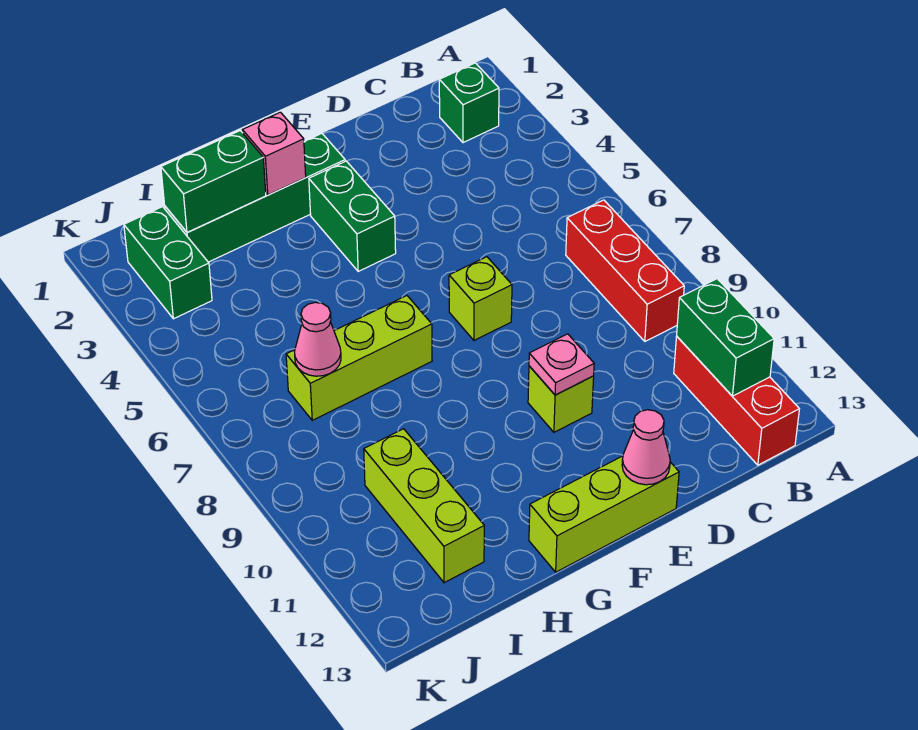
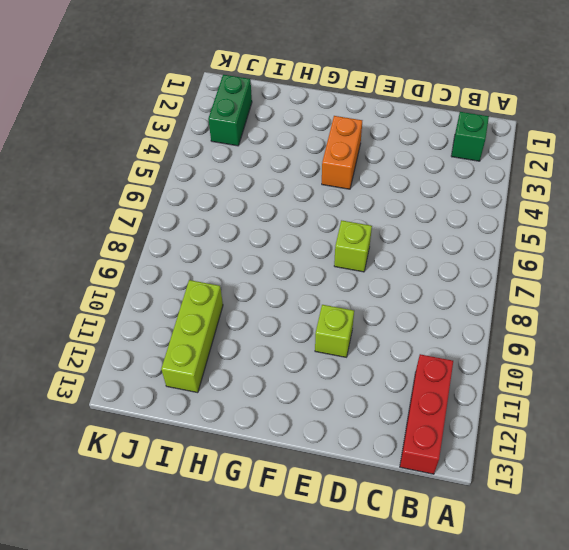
orange brick F3:F4 level 1 -> green brick F3:F4 level 1
none -> red brick B7:B9 level 1
none -> lime brick E13:G13 level 1
none -> green brick F2:I2 level 1

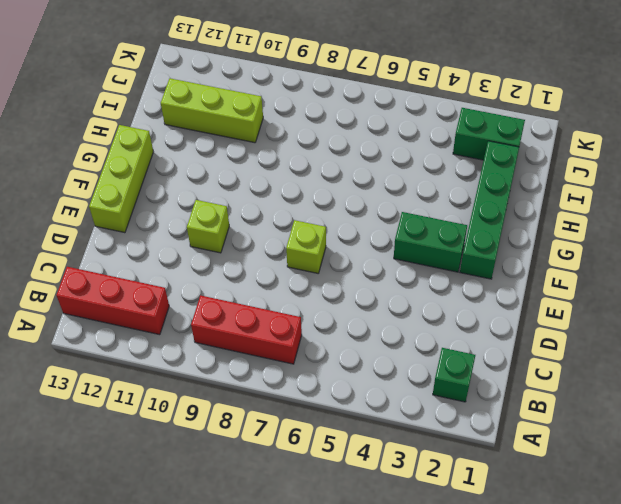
none -> lime brick G7:I7 level 1
none -> green brick B11:B12 level 2
none -> pink plate E10 level 2

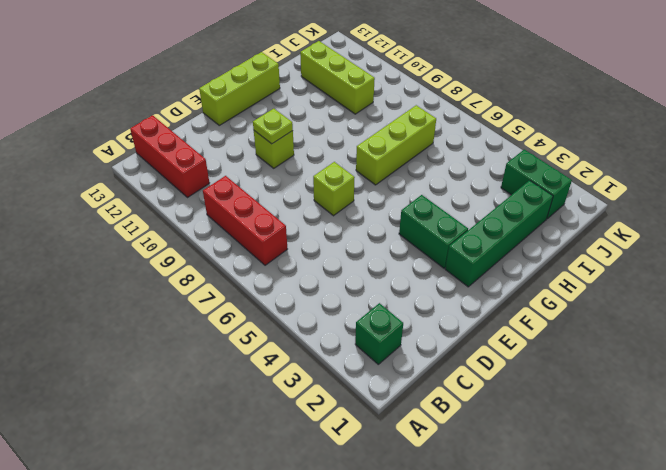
lime plate E10 level 2 -> pink plate E10 level 2
none -> green brick B11:B12 level 2
none -> pink cone E13 level 2
none -> pink brick G2 level 2

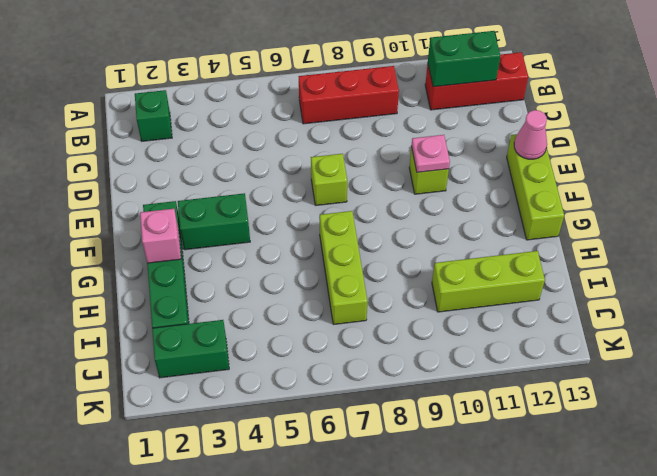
none -> green brick H2:I2 level 2
none -> pink cone I7 level 2

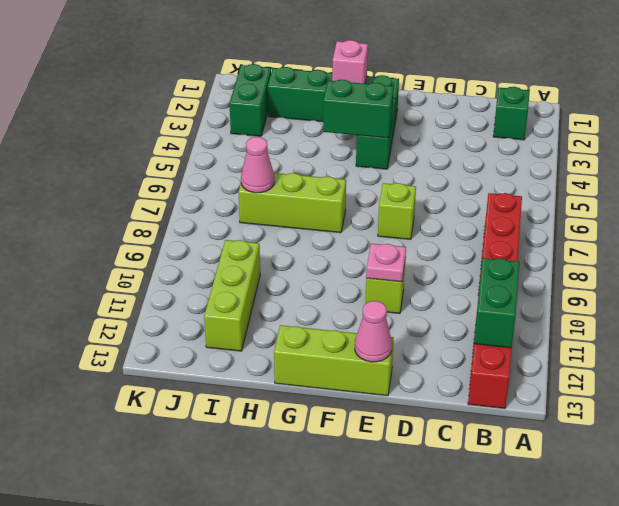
green brick F4:G4 level 2 -> green brick H2:I2 level 2

